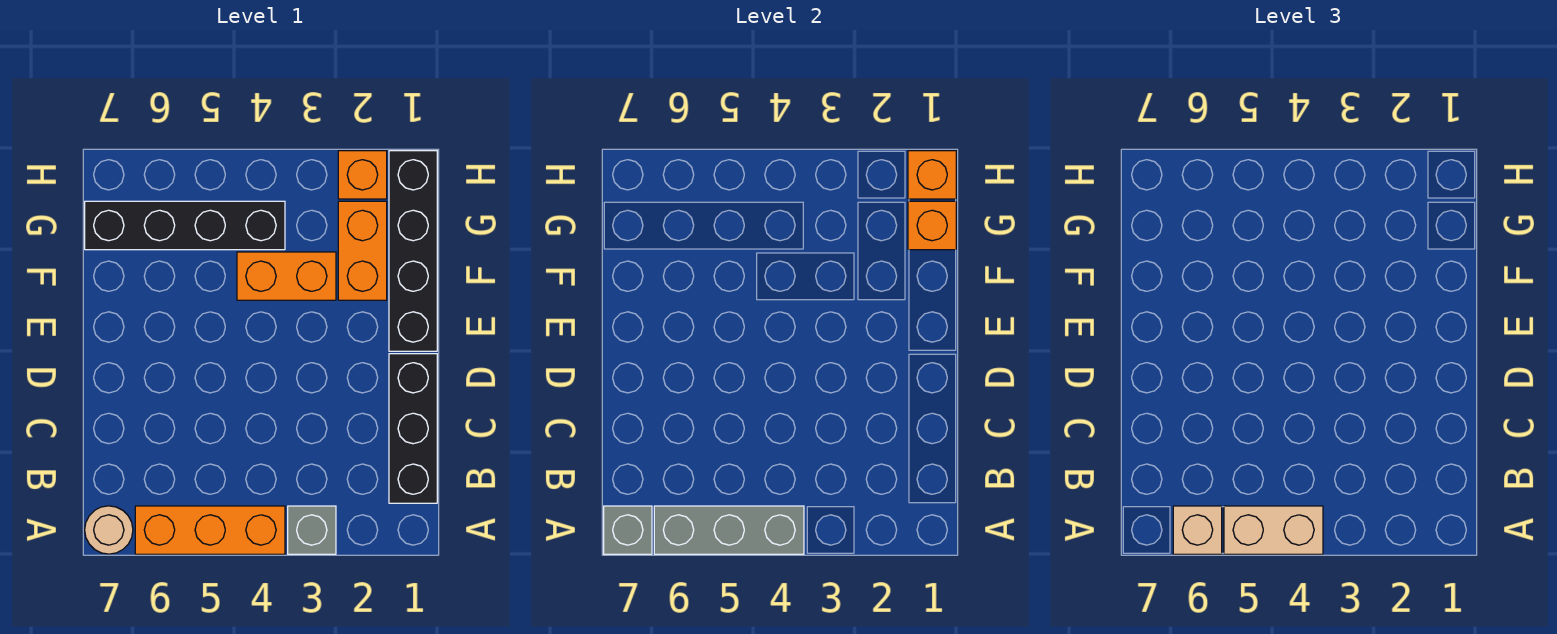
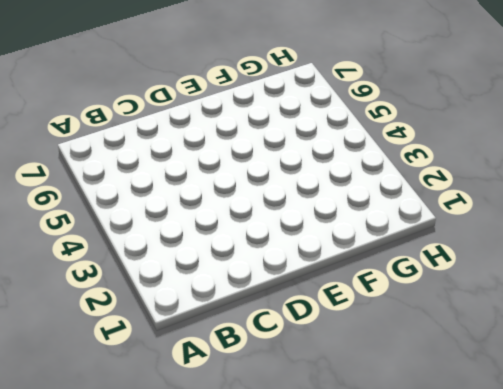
none -> grey brick A3 level 1
none -> orange brick A4:A6 level 1
none -> tan round brick A7 level 1

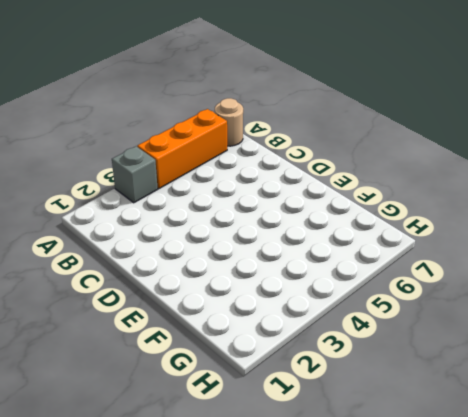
none -> black brick B1:D1 level 1
none -> black brick E1:H1 level 1
none -> orange brick F2:G2 level 1

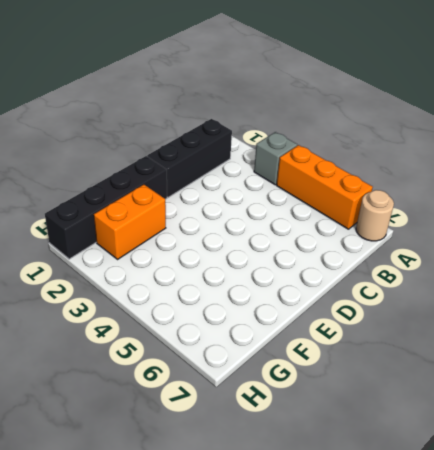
none -> orange brick F3:F4 level 1
none -> black brick G4:G7 level 1
none -> orange brick H2 level 1

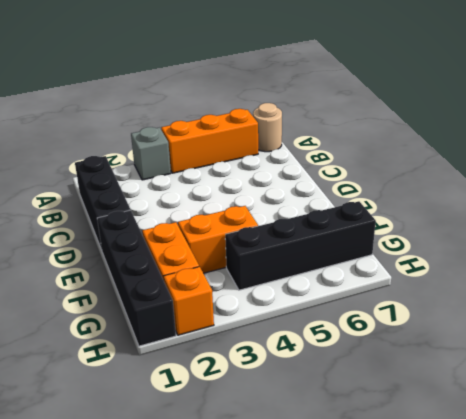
none -> grey brick A4:A6 level 2
none -> grey brick A7 level 2
none -> orange brick G1 level 2

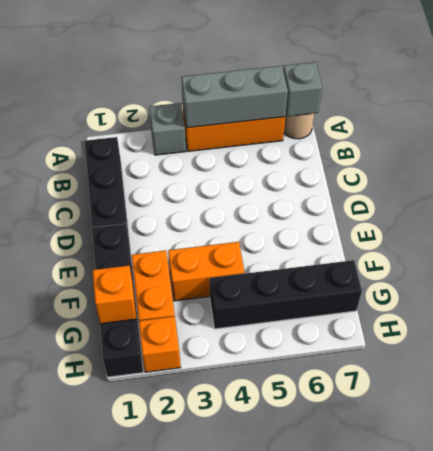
none -> orange brick H1 level 2
none -> tan brick A4:A5 level 3
none -> tan brick A6 level 3

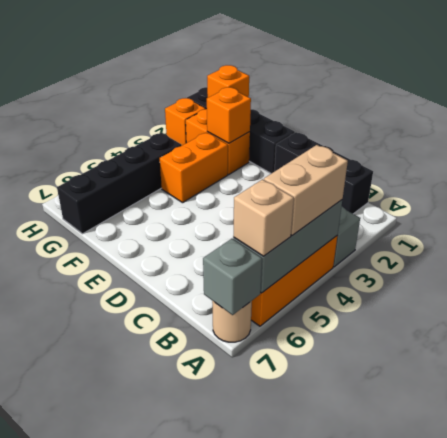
orange brick F2 level 2 -> orange brick H1 level 2

